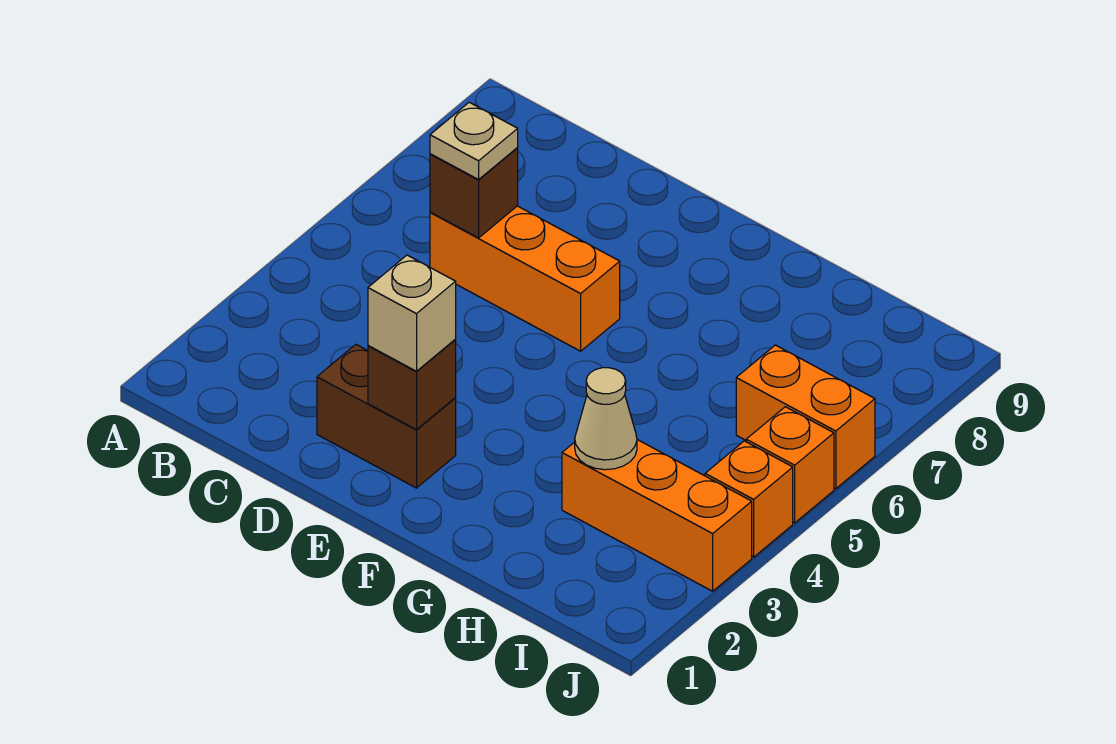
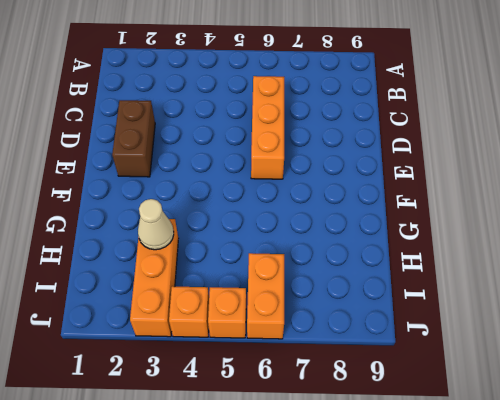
none -> brown brick C6 level 2
none -> brown brick E2 level 2

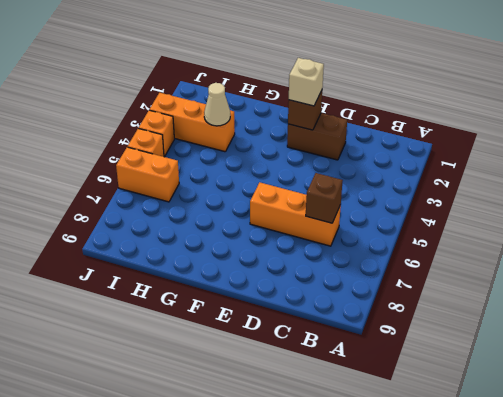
none -> tan plate C6 level 3

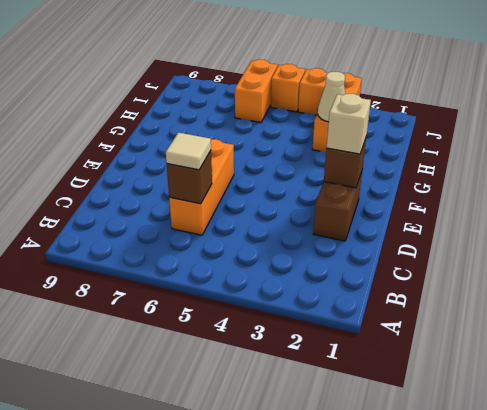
tan tile C6 level 3 -> tan plate C6 level 3

